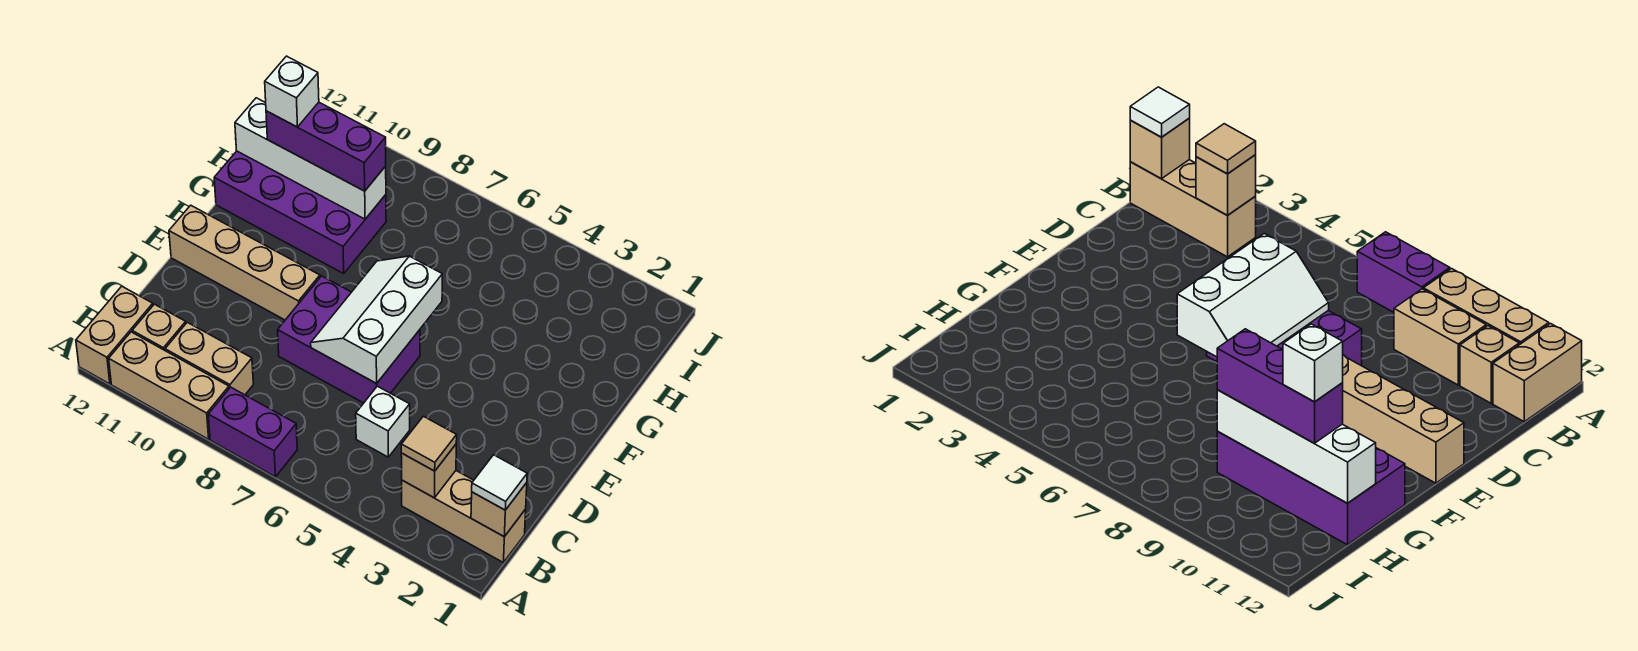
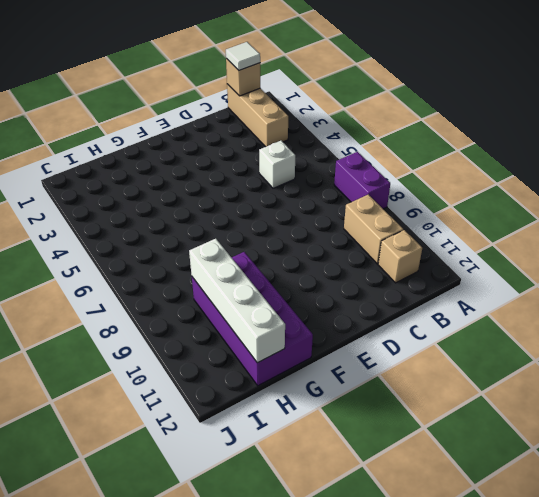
none -> tan brick A9:A11 level 1
none -> tan brick A12:B12 level 1
none -> purple brick D6:E8 level 1

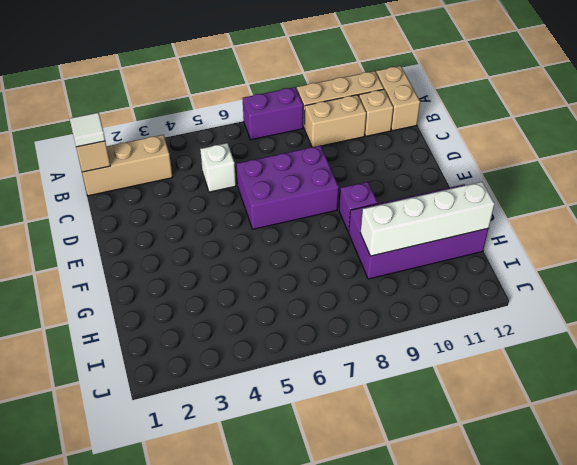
purple brick F9 level 1 -> none
none -> tan brick E9:E12 level 1
none -> tan brick B3 level 2
none -> white slope D6:F7 level 2 top 6

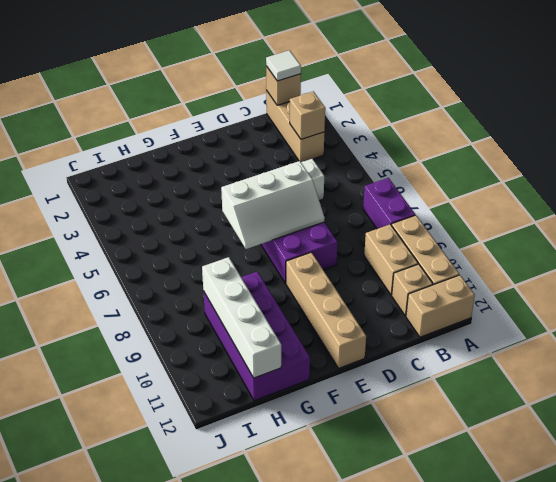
none -> tan tile B3 level 3
none -> purple brick H9:H11 level 3
none -> white brick H11 level 4

